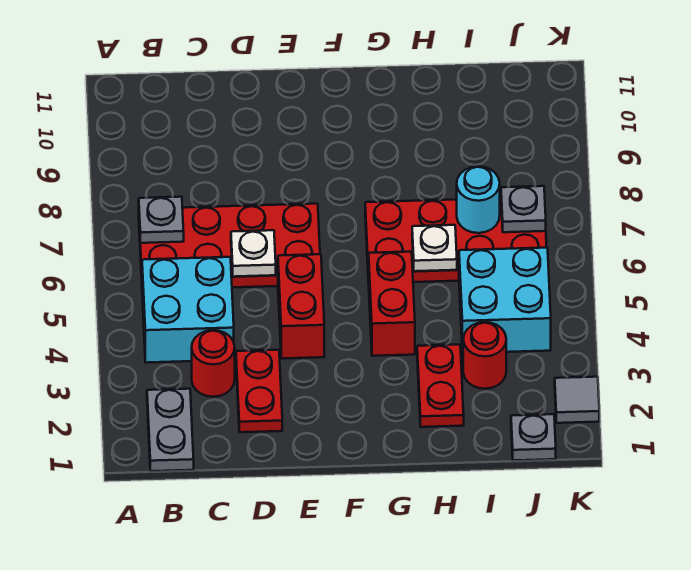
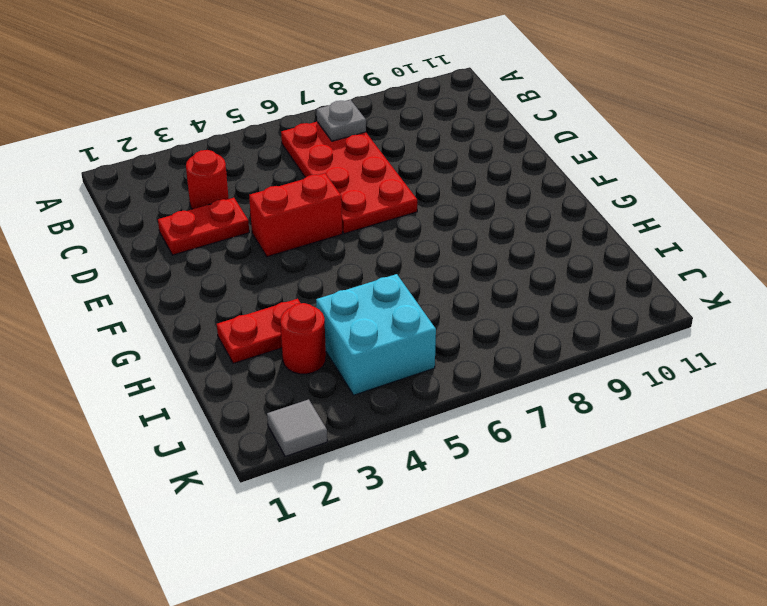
none -> grey plate B1:B2 level 1
none -> cyan brick B4:C5 level 1
none -> red brick G4:G5 level 1

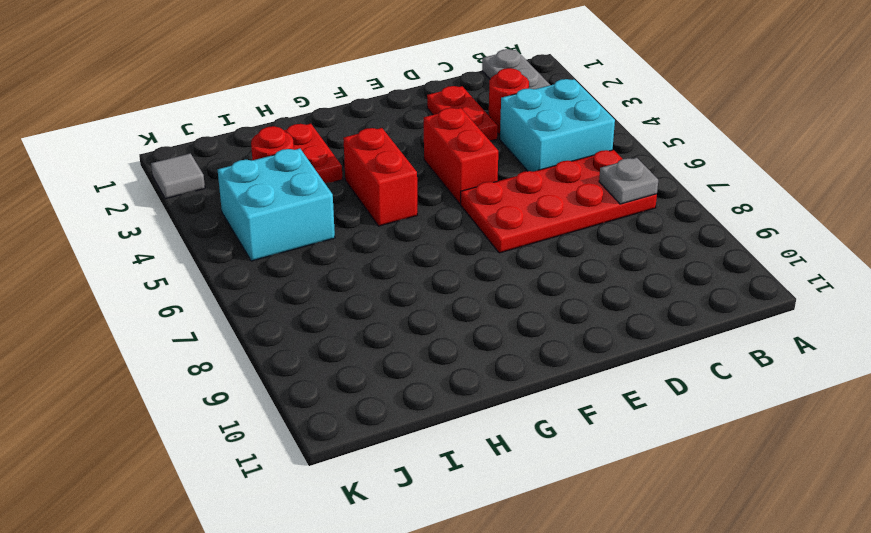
none -> red plate G6:J7 level 1
none -> grey plate J1 level 1
none -> white plate D6 level 2

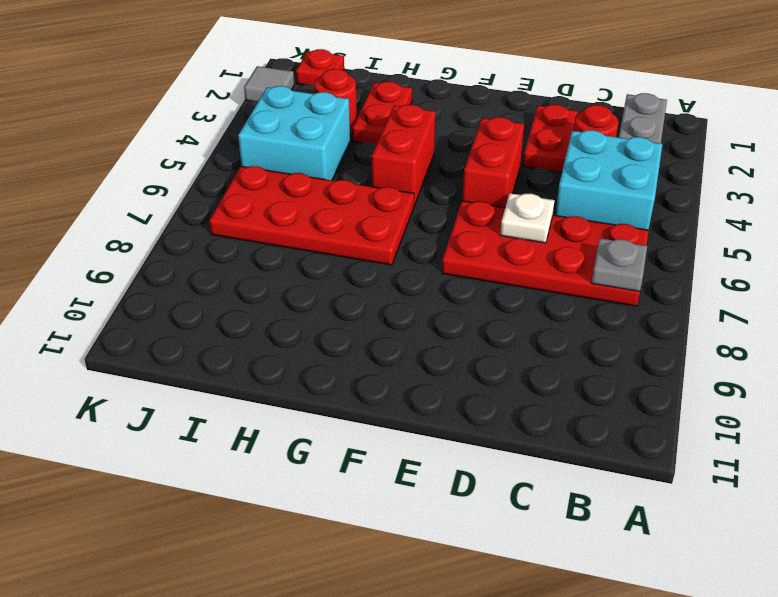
red plate J1 level 1 -> grey plate J1 level 1
none -> white plate H6 level 2
none -> cyan round brick I7 level 2
none -> grey plate J7 level 2

